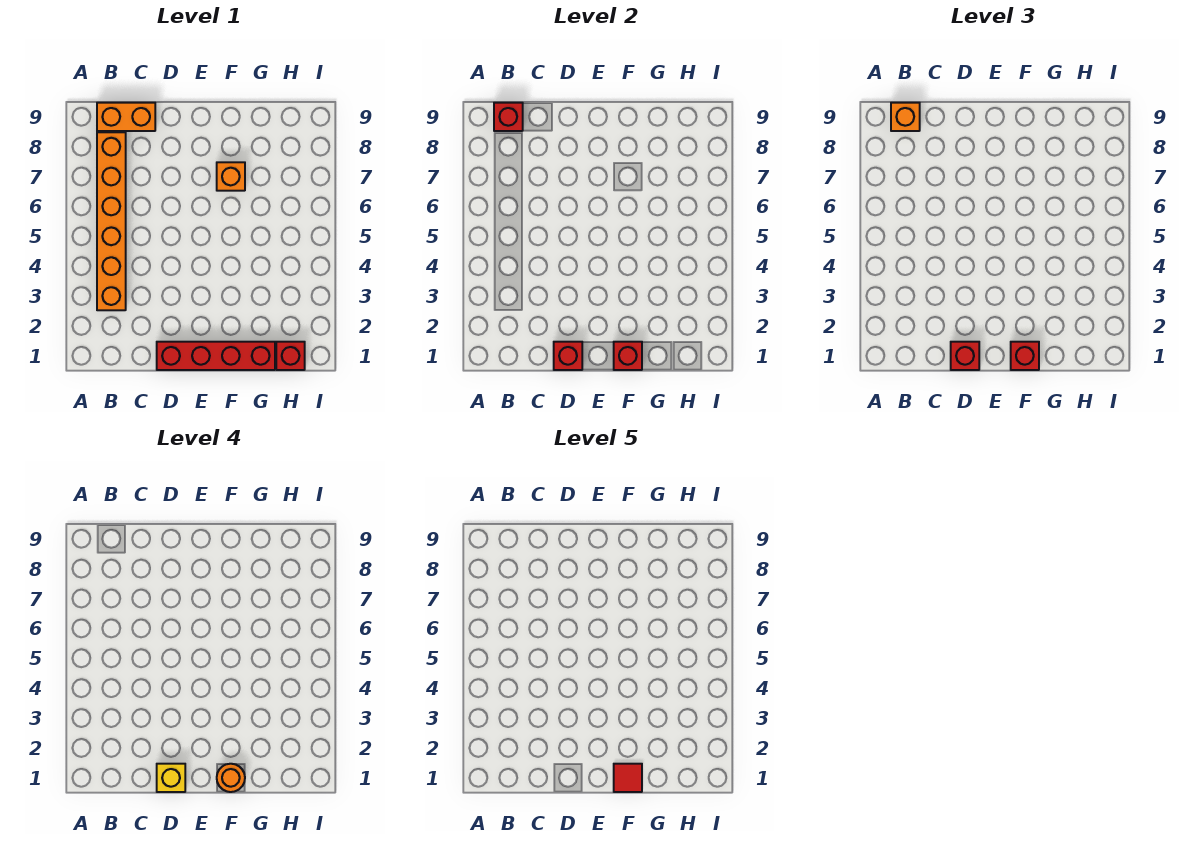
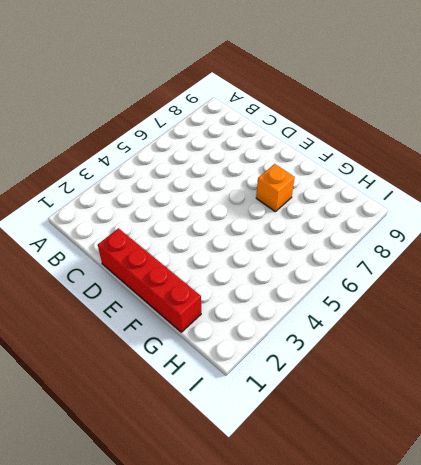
none -> orange brick B3:B8 level 1
none -> orange brick B9:C9 level 1
none -> red brick H1 level 1

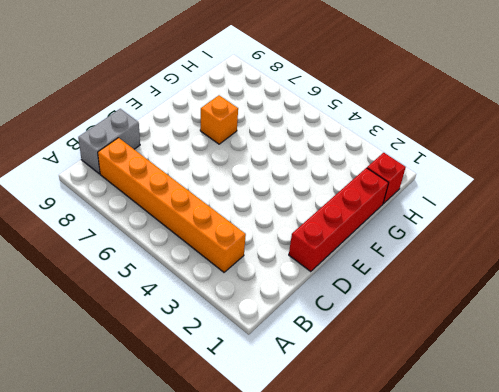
grey brick B9:C9 level 1 -> orange brick B9:C9 level 1
none -> red brick B9 level 2
none -> red brick D1 level 2
none -> red brick F1 level 2

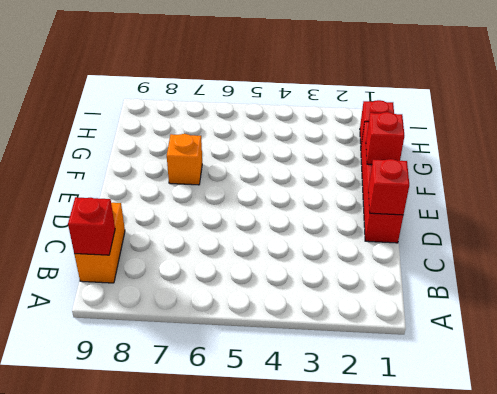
none -> orange brick B3:B8 level 1
none -> orange brick B9 level 3
none -> red brick D1 level 3

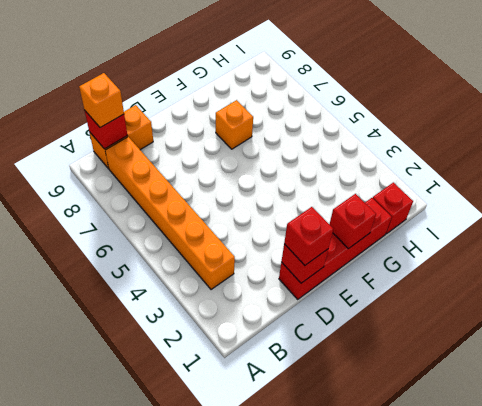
none -> red brick F1 level 3
none -> yellow brick D1 level 4
none -> orange round brick F1 level 4

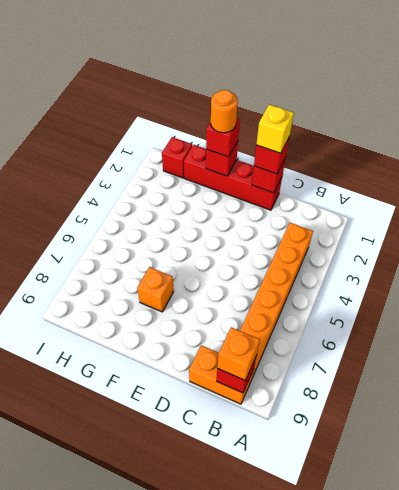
none -> red tile F1 level 5

